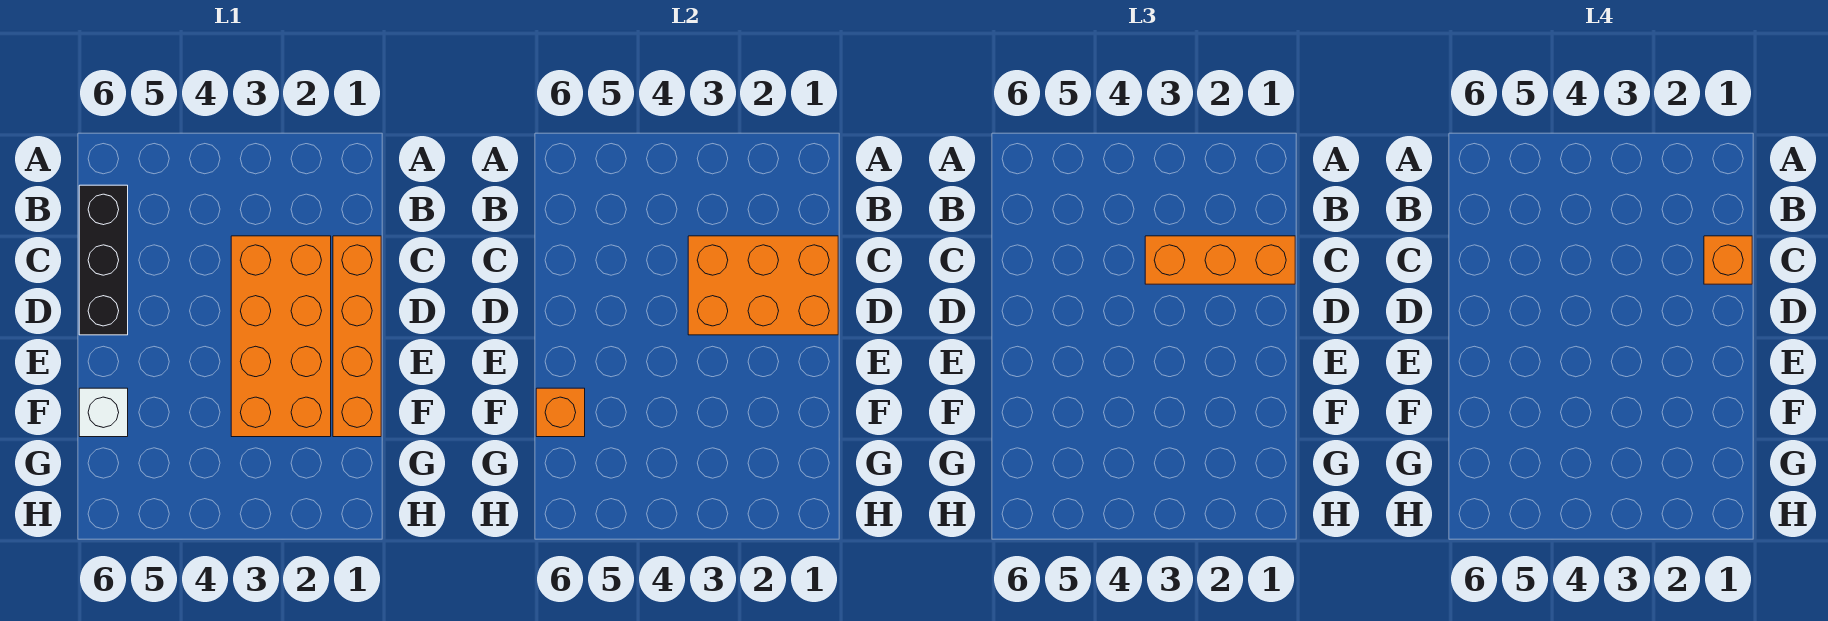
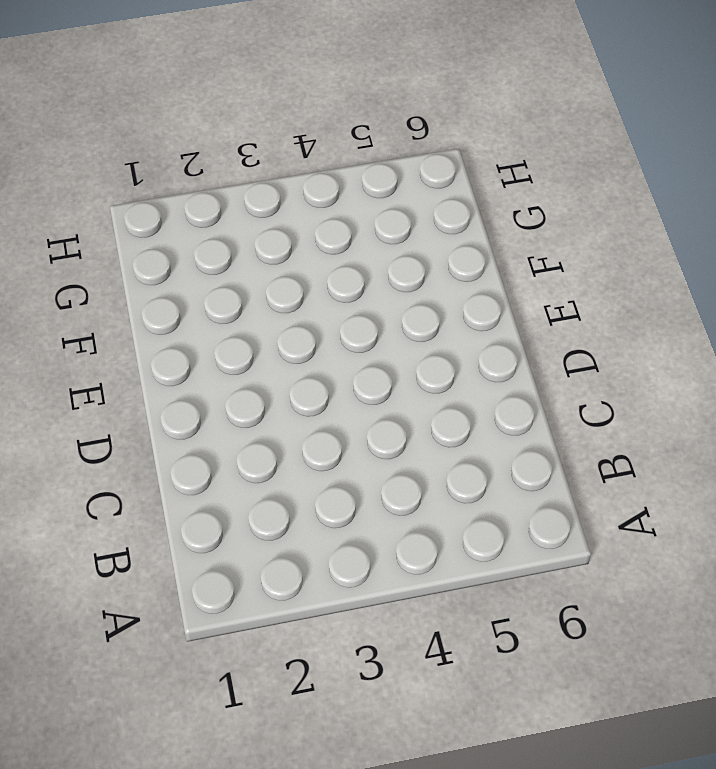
none -> black brick B6:D6 level 1
none -> orange brick C1:F1 level 1

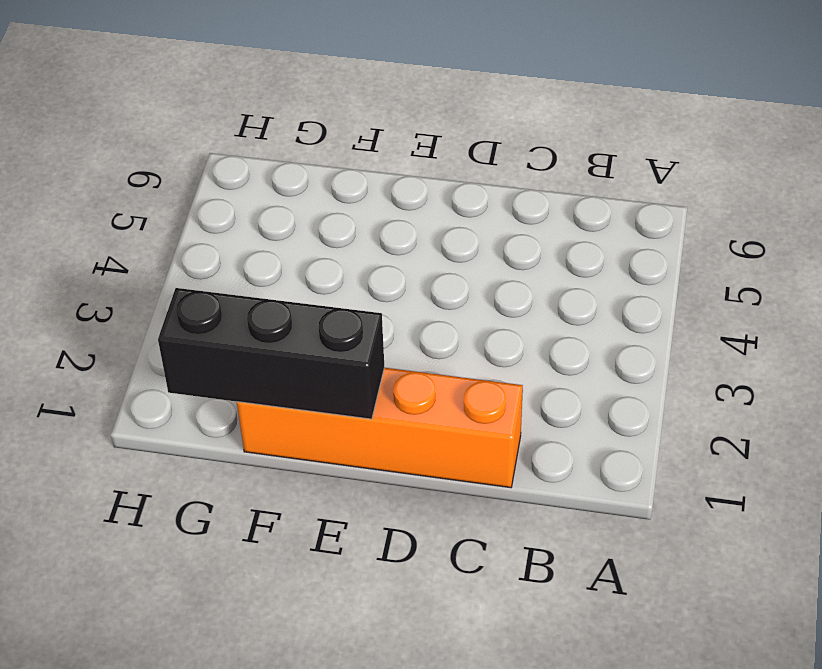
black brick E1:G1 level 2 -> black brick B6:D6 level 1
none -> orange brick C2:F3 level 1
none -> white brick F6 level 1

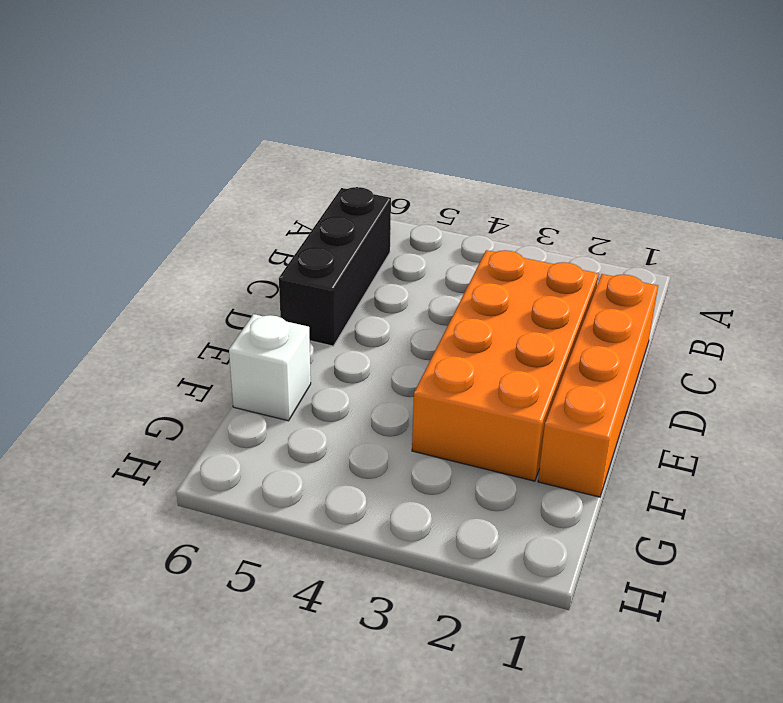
none -> orange brick C1:D3 level 2
none -> orange brick F6 level 2

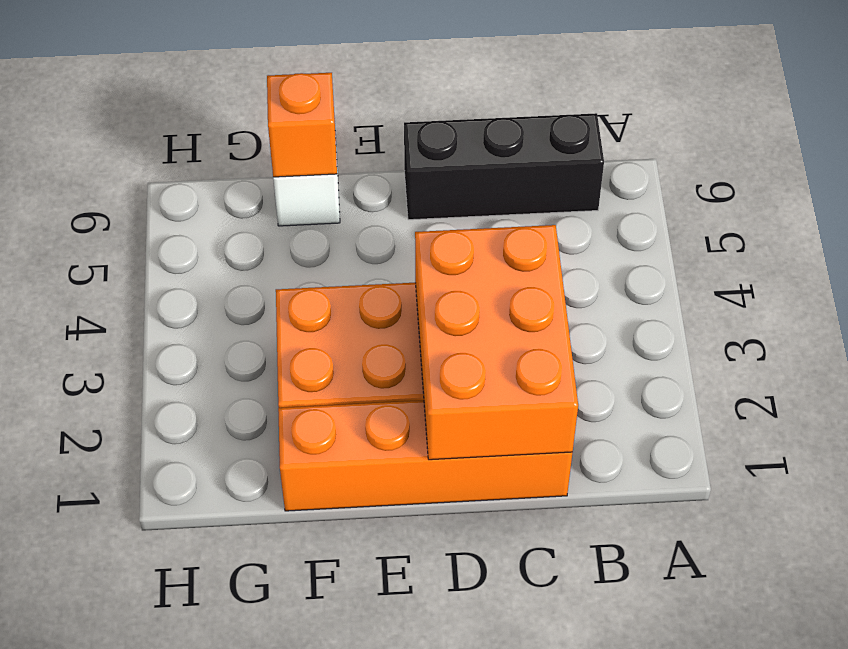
none -> orange brick C1:C3 level 3
none -> orange brick C1 level 4

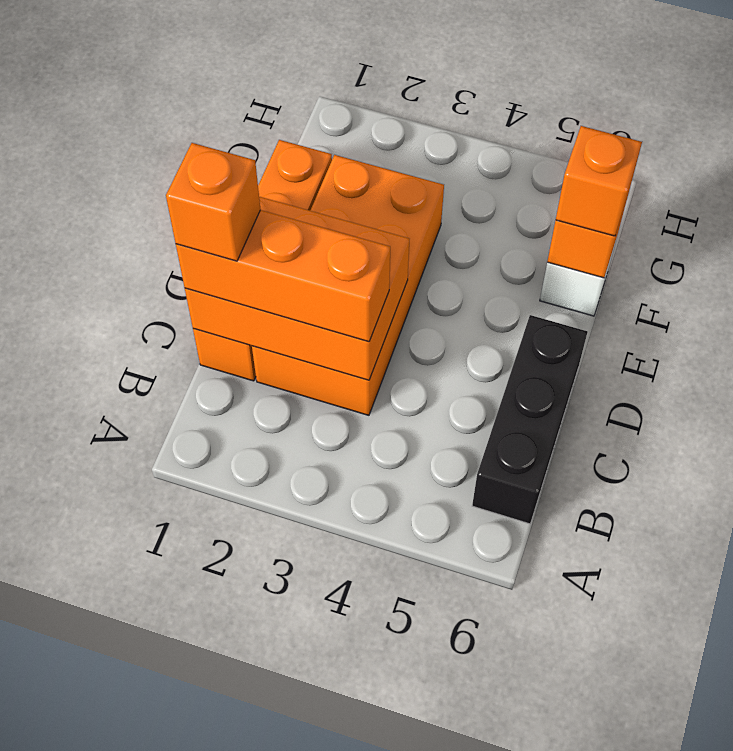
orange brick F6 level 3 -> none

